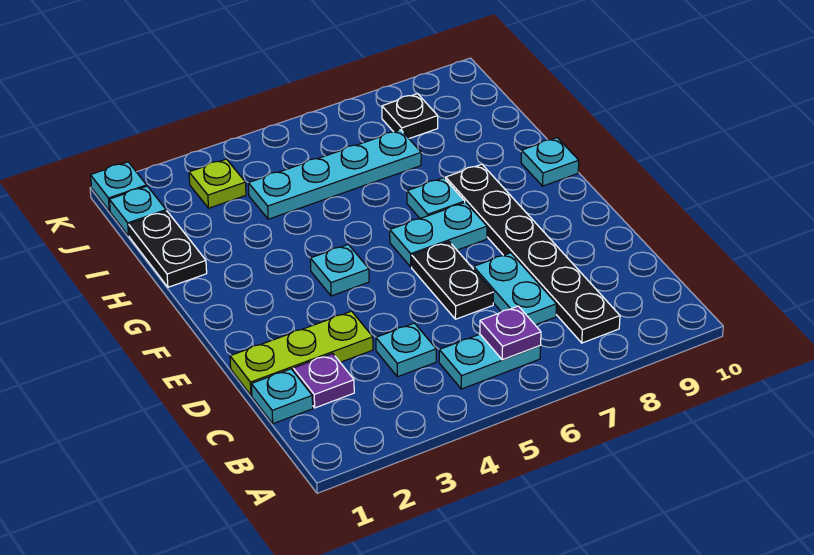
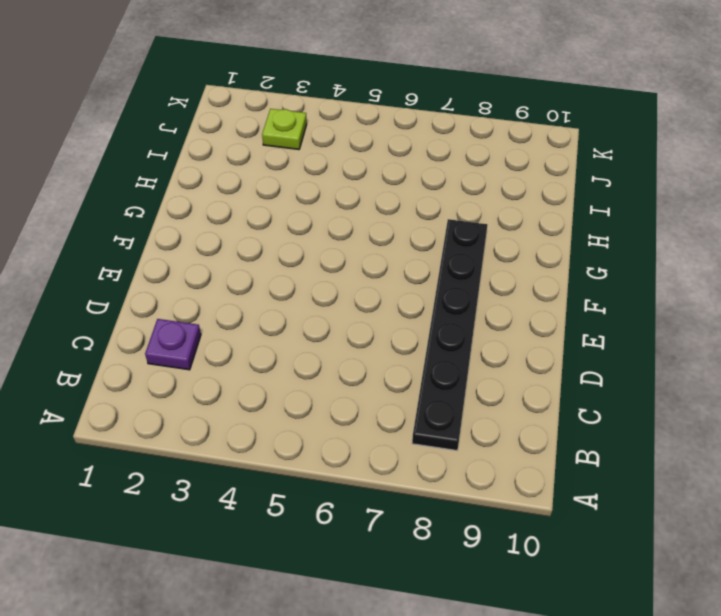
none -> cyan plate B5:B6 level 1
none -> cyan plate C1 level 1
none -> cyan plate C4 level 1

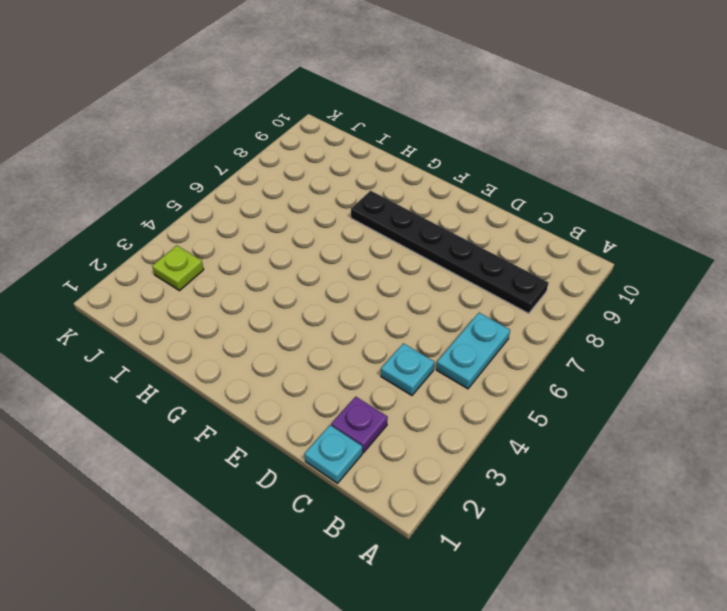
none -> cyan plate C7:D7 level 1
none -> lime plate D1:D3 level 1
none -> black plate D6:E6 level 1

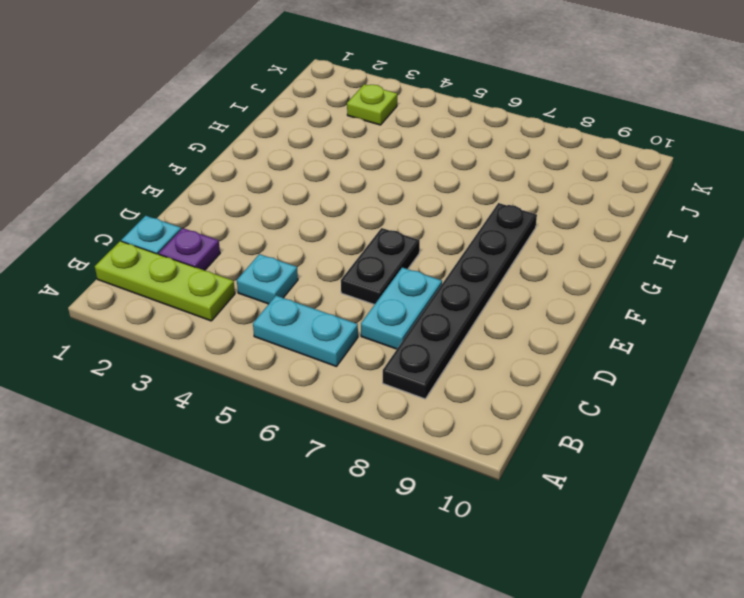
lime plate B1:B3 level 1 -> lime plate D1:D3 level 1
none -> cyan plate F4 level 1
none -> cyan plate F6:F7 level 1
none -> cyan plate G7 level 1

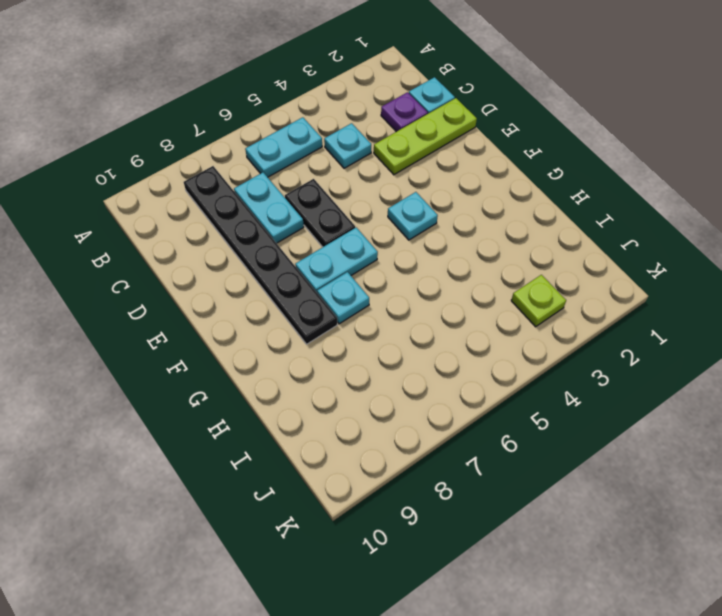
none -> cyan plate G10 level 1
none -> black plate H1:I1 level 1
none -> cyan plate I4:I7 level 1

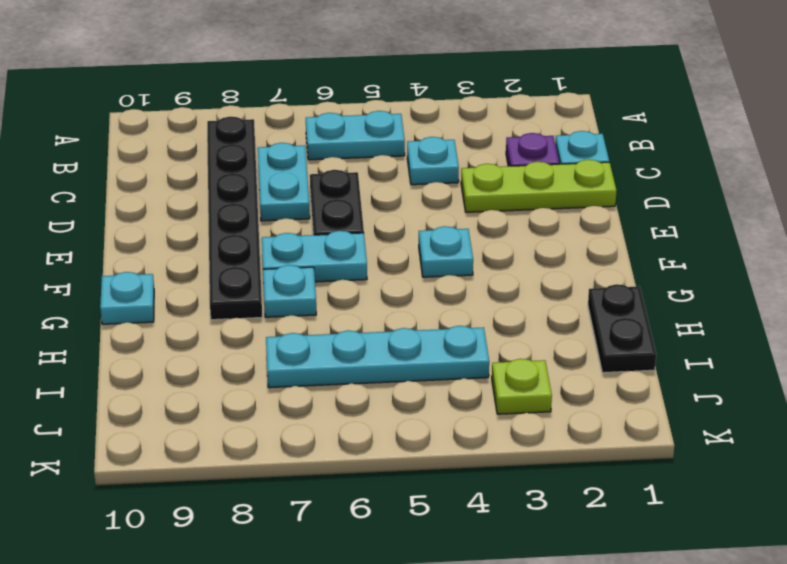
none -> cyan plate J1 level 1
none -> black plate J8 level 1
none -> cyan plate K1 level 1

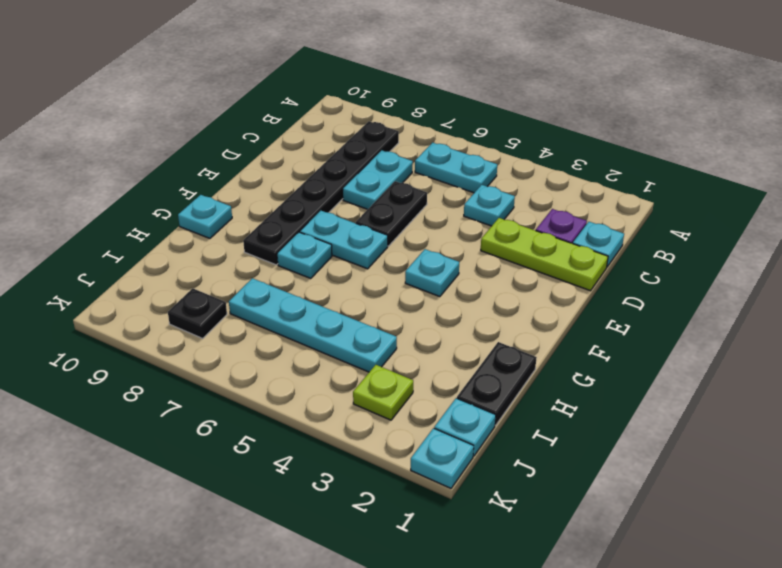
none -> purple plate B6 level 2

